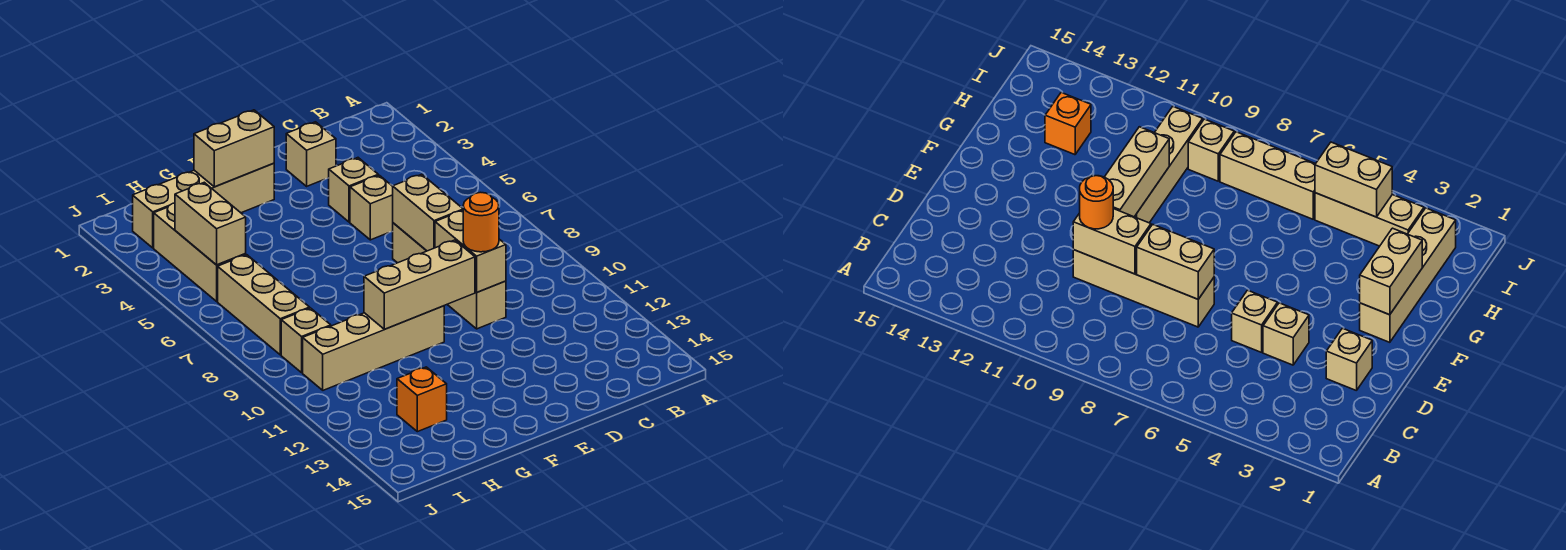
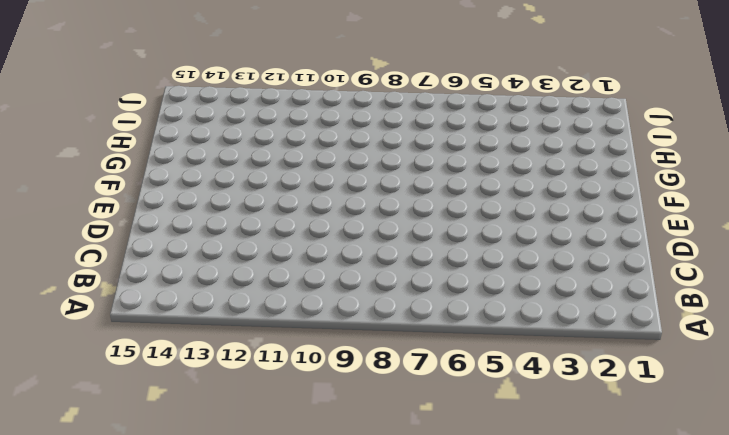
none -> tan brick D2 level 1
none -> tan brick D4 level 1
none -> tan brick D5 level 1

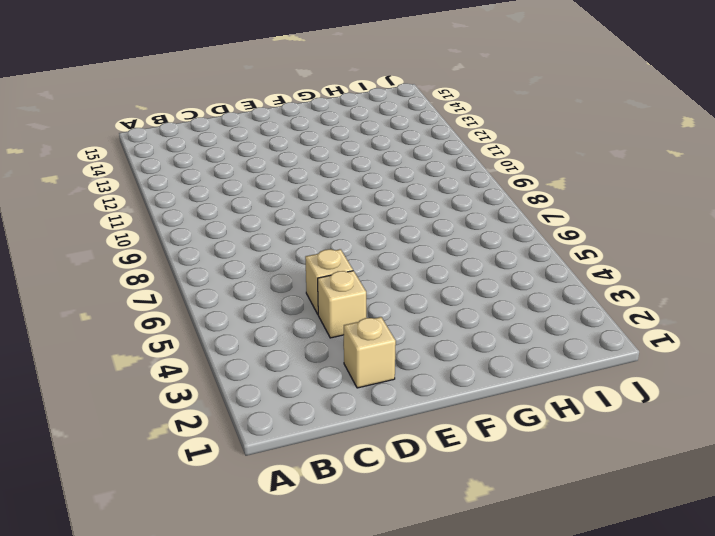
none -> tan brick D7:D10 level 1
none -> tan brick F2:I2 level 1
none -> tan brick F10:I10 level 1

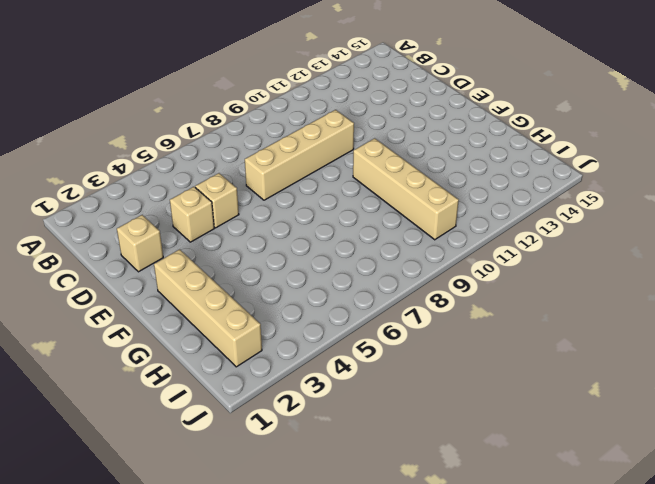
none -> orange brick H13 level 1
none -> tan brick I3:I5 level 1
none -> tan brick I6:I8 level 1

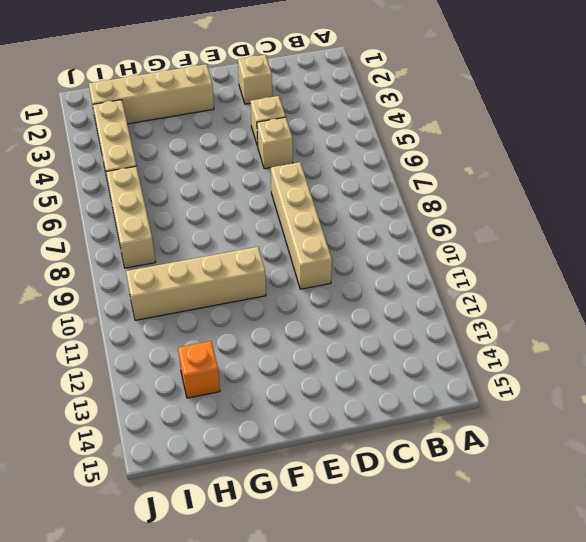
none -> tan brick I9 level 1
none -> tan brick D7:D8 level 2
none -> tan brick D9:D10 level 2

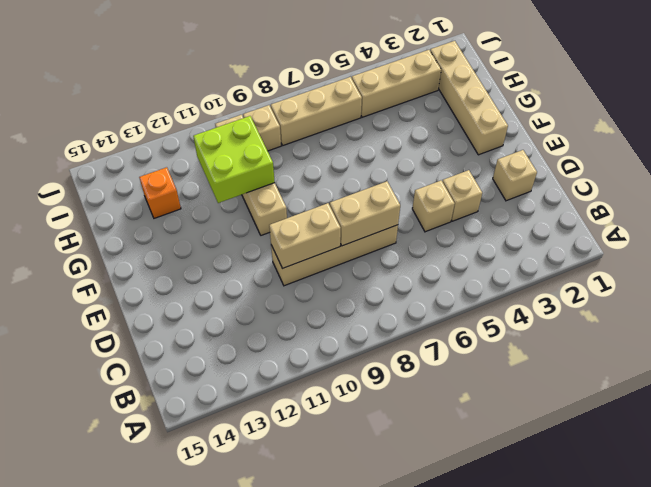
lime brick G10:H11 level 2 -> tan brick E10:G10 level 2
none -> tan brick F2:G2 level 2
none -> tan brick I4:I5 level 2
none -> orange round brick D10 level 3

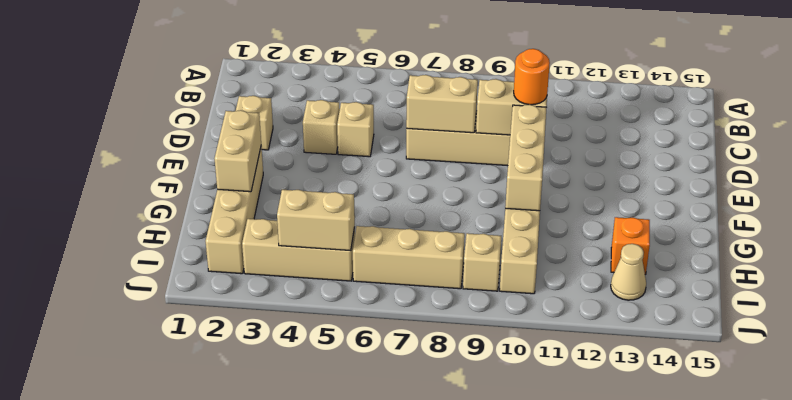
tan cone I13 level 1 -> none

